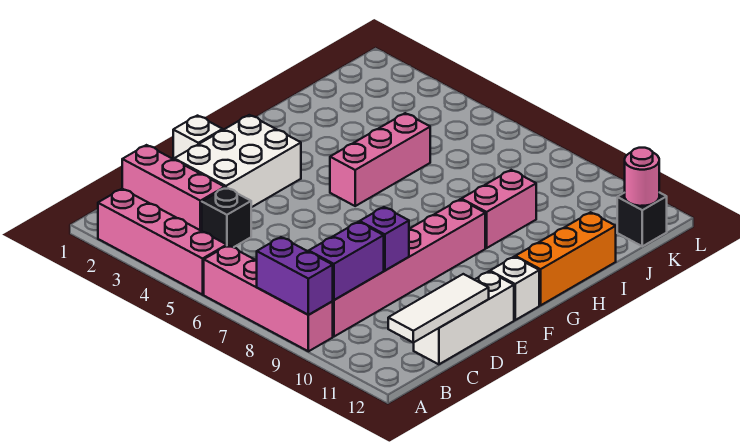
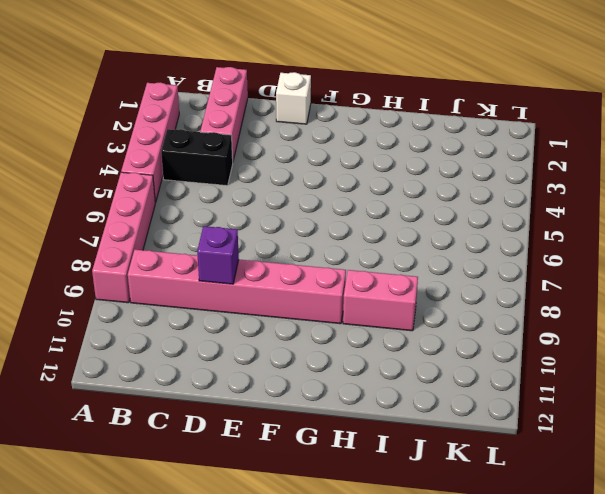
black brick B4:C4 level 1 -> black brick C4 level 1
none -> white brick C12:E12 level 1
none -> white brick D2:F3 level 1
none -> white brick F12 level 1

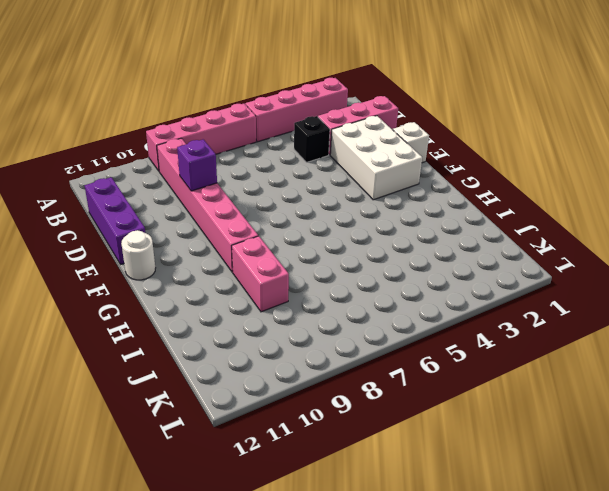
purple brick C12:E12 level 1 -> white brick C12:E12 level 1
white round brick F12 level 1 -> white brick F12 level 1
none -> pink brick G5:I5 level 1
none -> orange brick G12:I12 level 1
none -> black brick K12 level 1

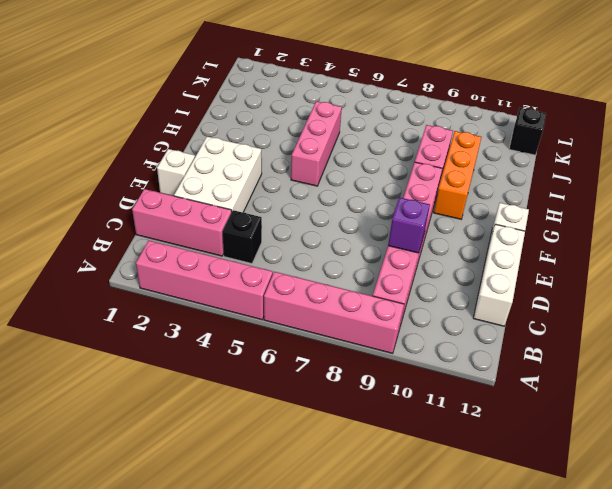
orange brick G10:I10 level 1 -> orange brick G12:I12 level 1
none -> purple brick A8:A9 level 2
none -> purple brick B9:C9 level 2
none -> white tile B12:D12 level 2

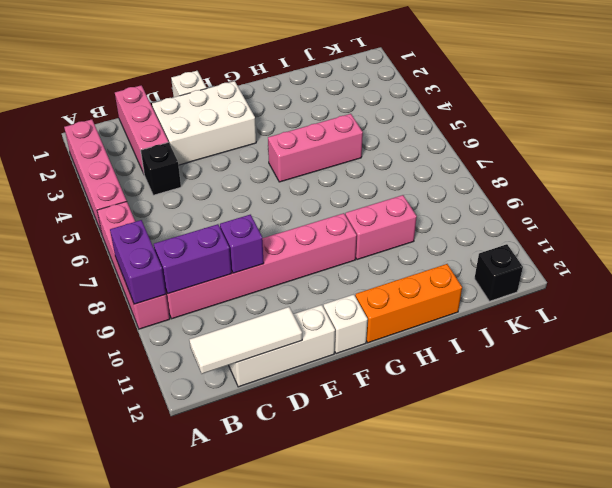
none -> pink round brick K12 level 2

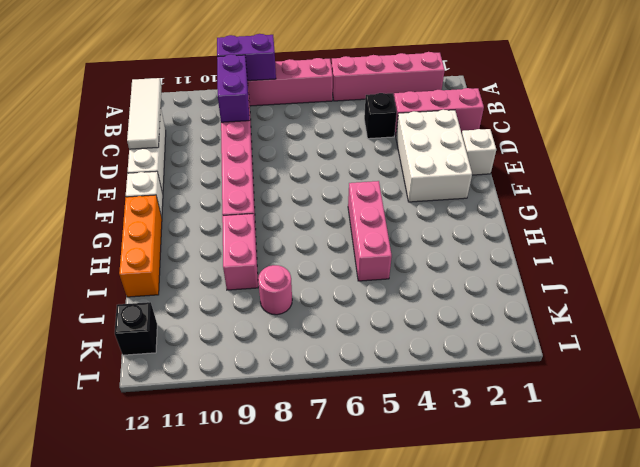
pink round brick J8 level 1 -> pink round brick K12 level 2
none -> purple brick D9 level 2

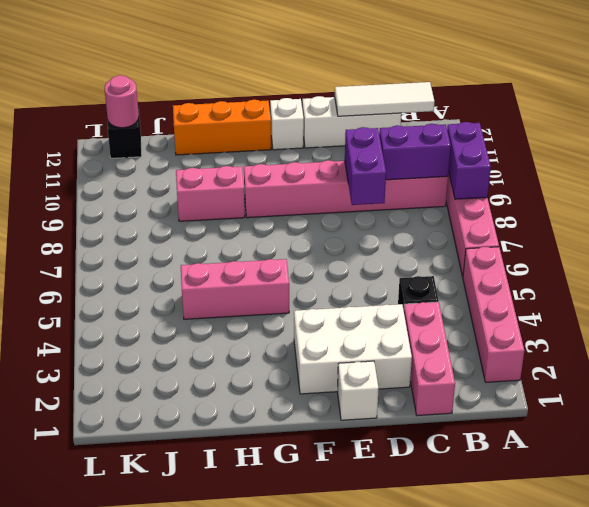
purple brick D8:D9 level 2 -> purple brick D9 level 2

